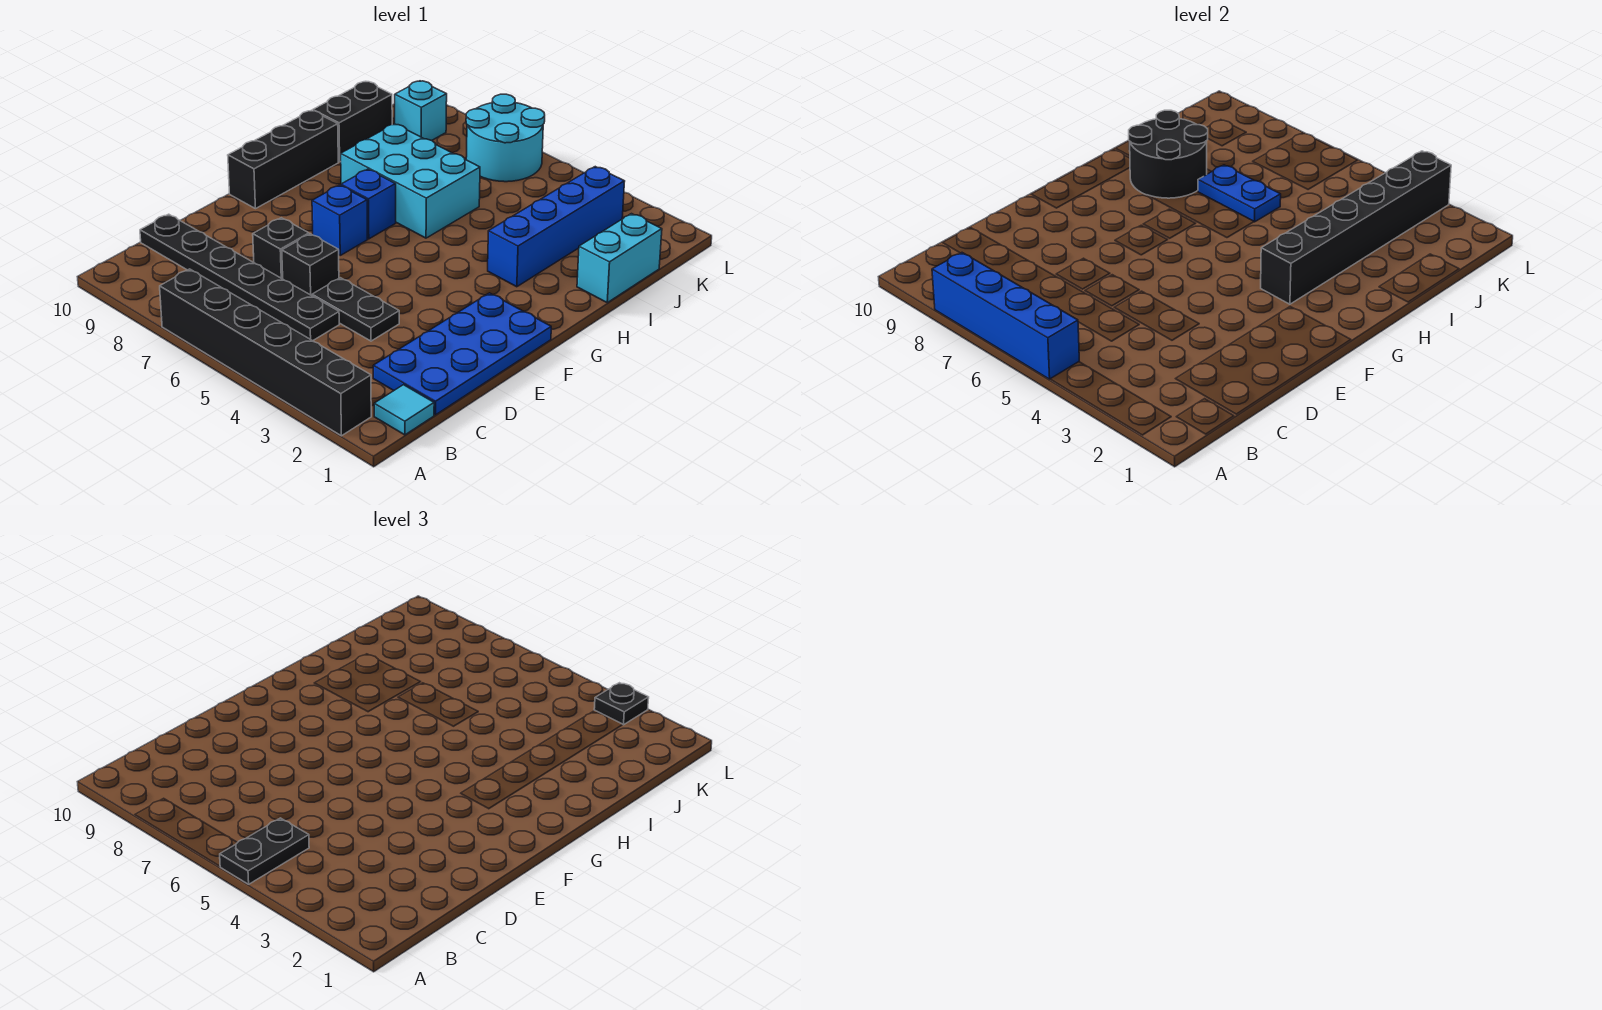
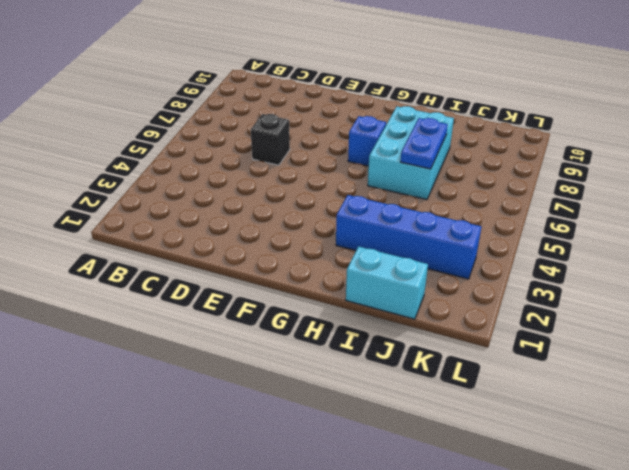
none -> black brick A2:A7 level 1
none -> cyan tile B1 level 1
none -> blue plate C1:F2 level 1

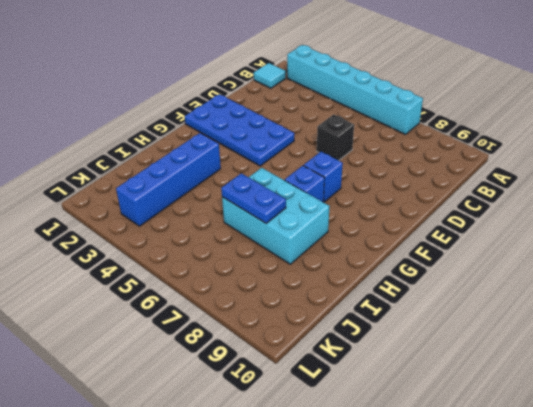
cyan brick A2:A7 level 1 -> black brick A2:A7 level 1
blue plate E1:F4 level 1 -> blue plate C1:F2 level 1
none -> black plate C5:C10 level 1
none -> black plate D4:D5 level 1
none -> black brick D7 level 1

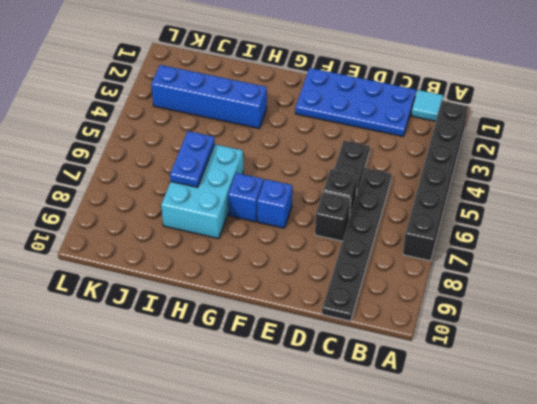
none -> black brick F10:H10 level 1
none -> cyan brick I1:J1 level 1
none -> black brick I10:J10 level 1

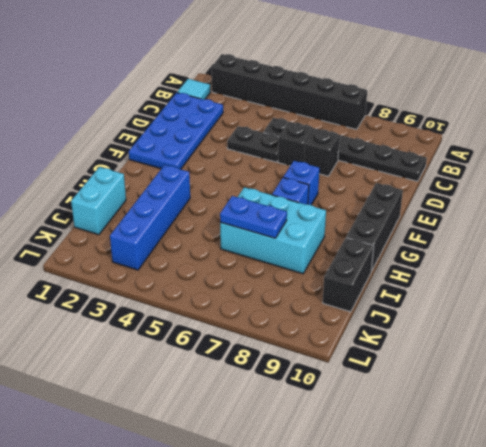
none -> cyan round brick K6:L7 level 1
none -> cyan brick K9 level 1
none -> blue brick A5:A8 level 2

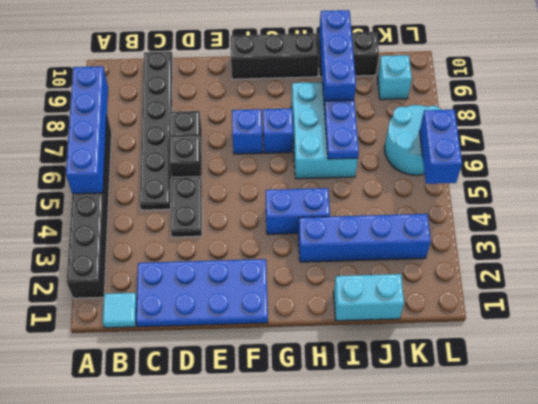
blue brick G4:H4 level 1 -> none
blue brick I8:I10 level 2 -> black round brick H8:I9 level 2
blue brick L5:L6 level 2 -> none
none -> black brick G3:L3 level 2
none -> black plate A5:B5 level 3
none -> black plate L3 level 3

